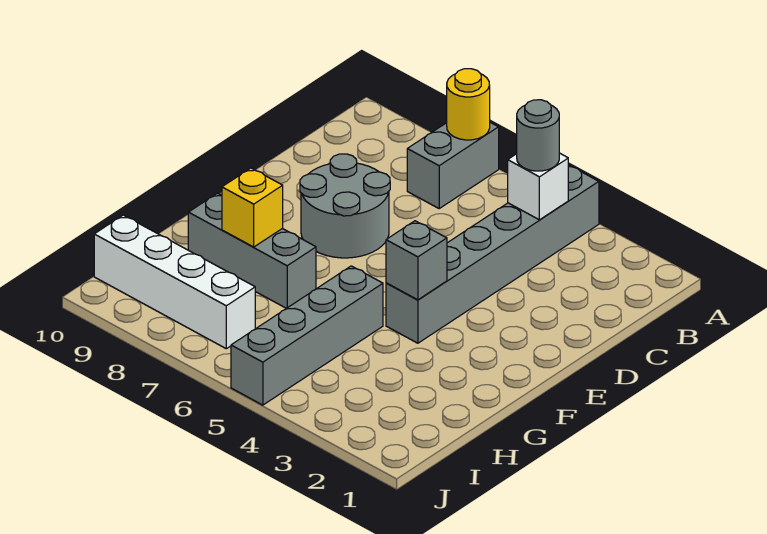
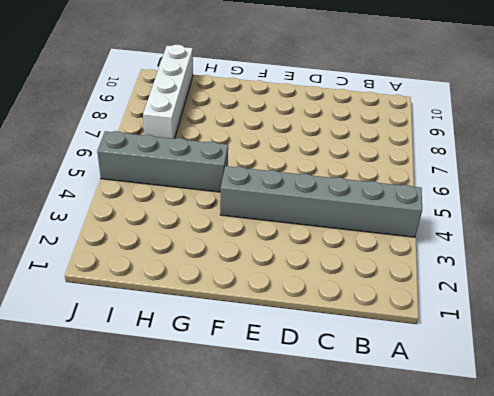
none -> grey brick A7:B7 level 1
none -> grey round brick D7:E8 level 1

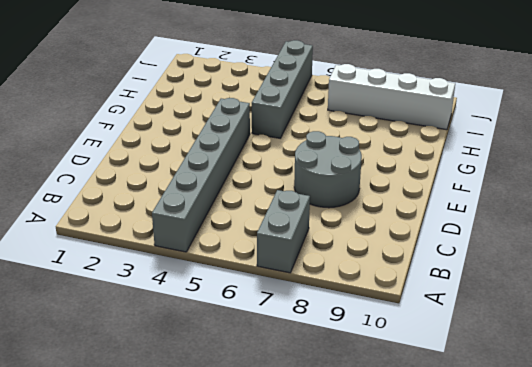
none -> grey brick G7:G9 level 1
none -> yellow round brick A7 level 2

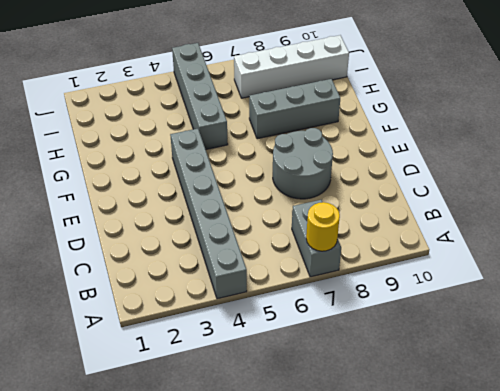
none -> white brick B4 level 2
none -> grey brick F4 level 2

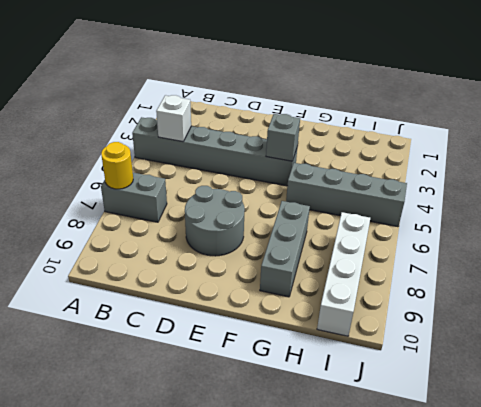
none -> yellow brick G8 level 2
none -> grey round brick B4 level 3

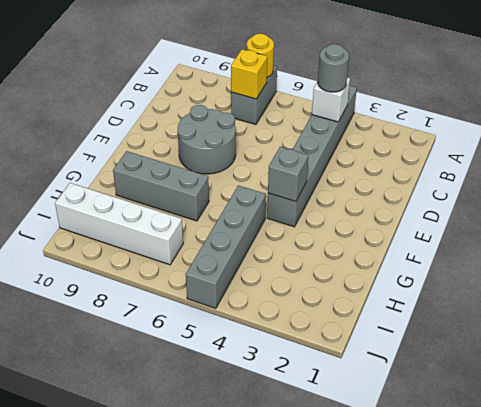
yellow brick B7 level 2 -> yellow brick G8 level 2

